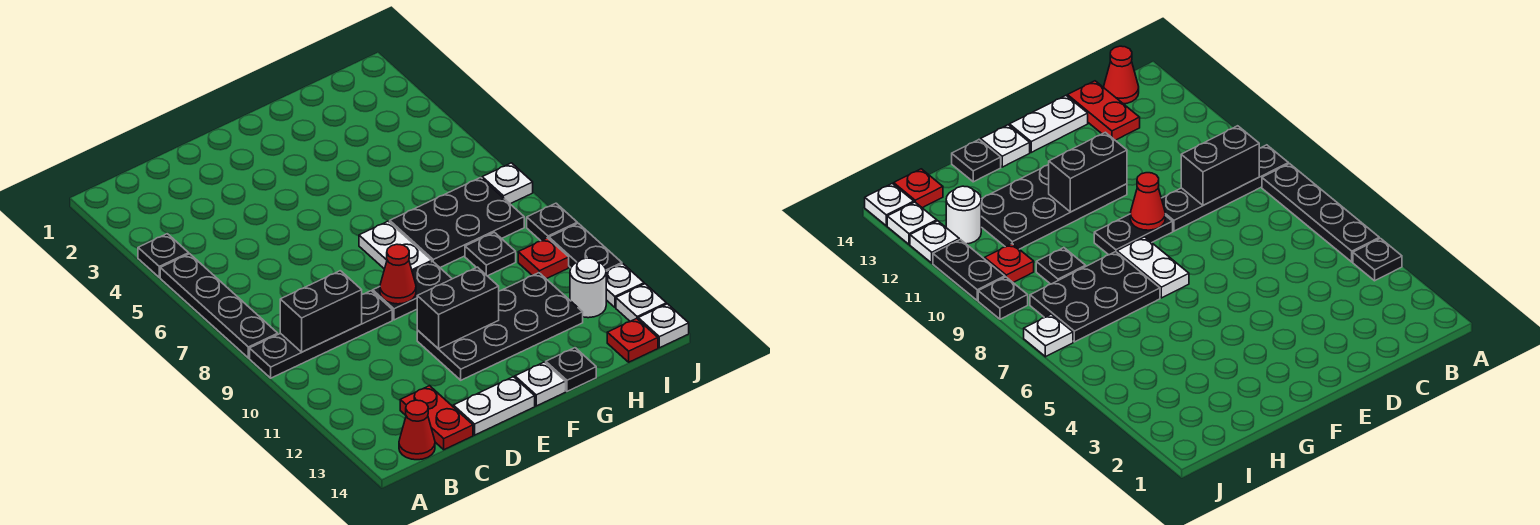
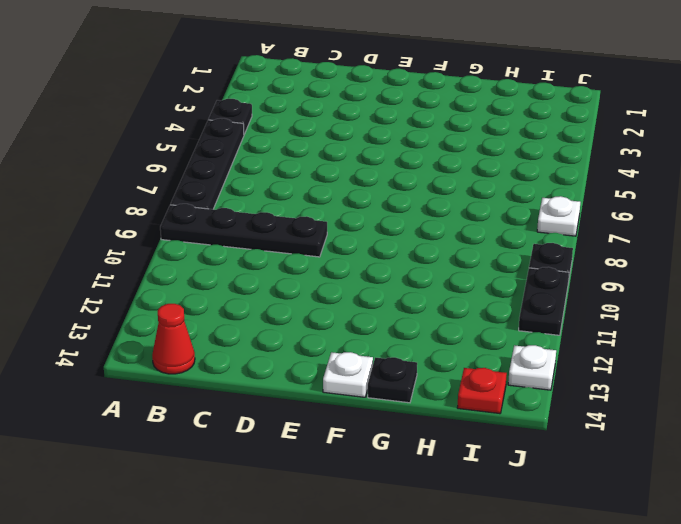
none -> red plate C13:C14 level 1
none -> white plate D14:E14 level 1
none -> black plate E9:F9 level 1

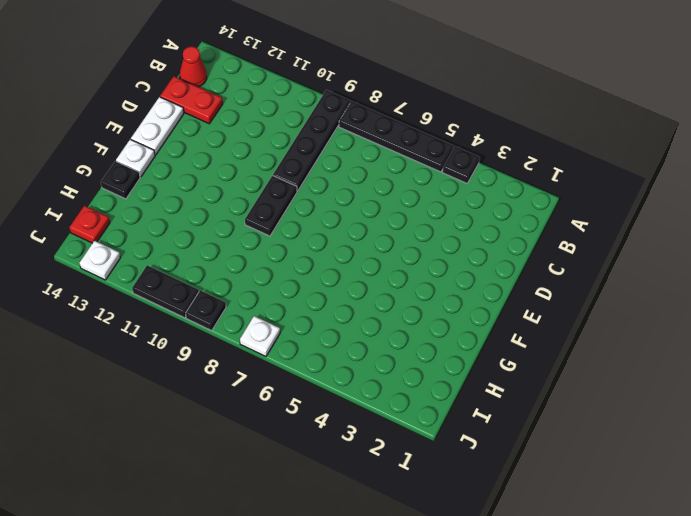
none -> black plate E11:H12 level 1
none -> white plate F7:F8 level 1
none -> black plate G7:I8 level 1

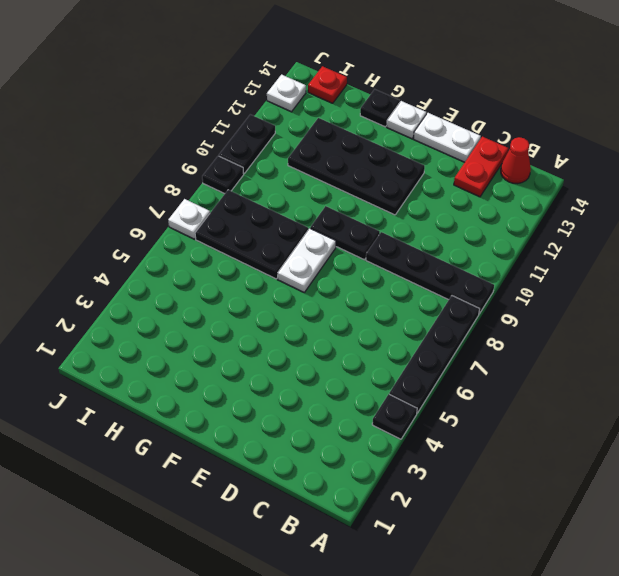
none -> black plate H9 level 1
none -> red plate I10 level 1
none -> white round brick I12 level 1

